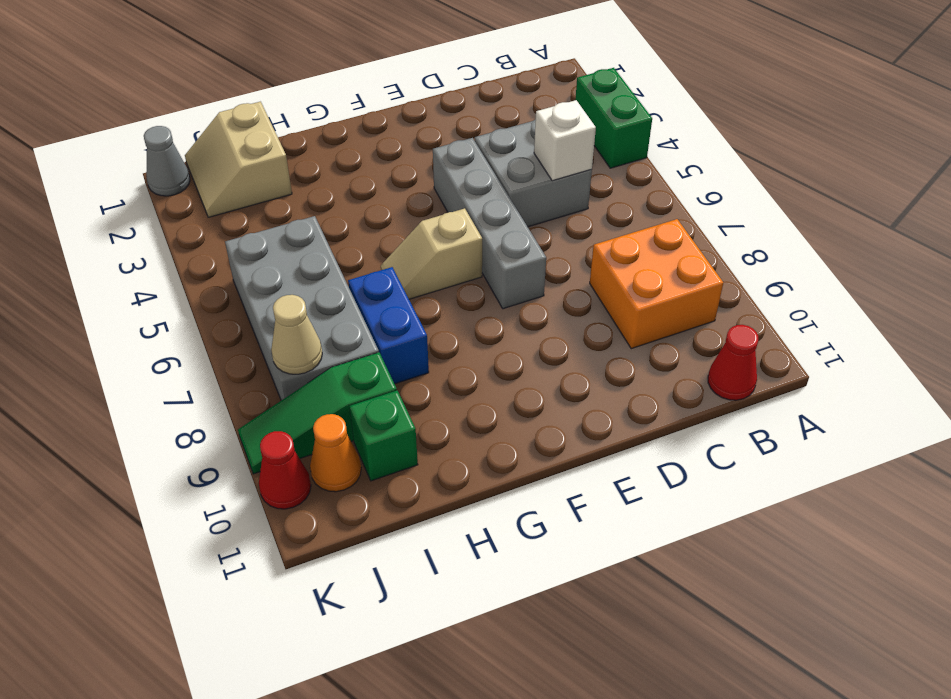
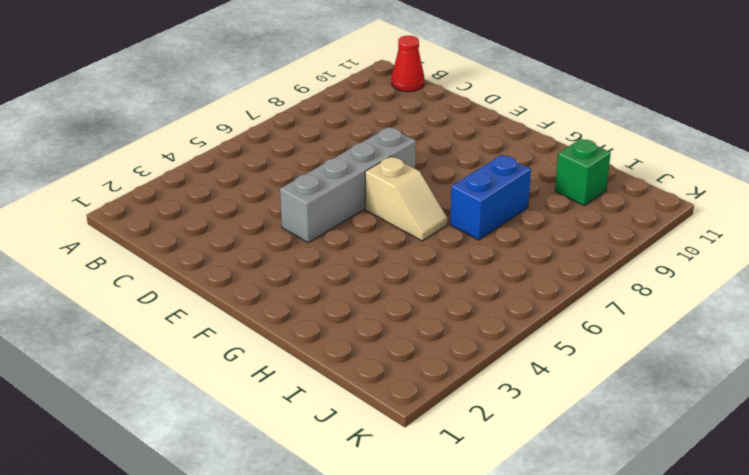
none -> green brick A3:A4 level 1
none -> orange brick B8:C9 level 1
none -> grey brick C4:D5 level 1

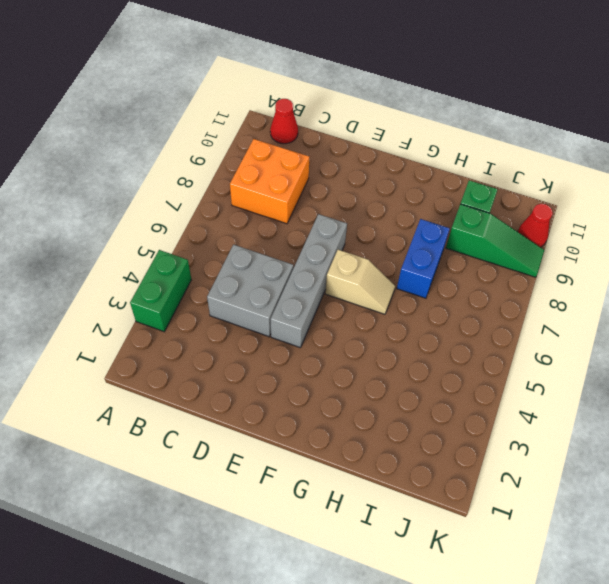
none -> tan slope I1:J2 level 1 top I
none -> grey brick I5:J8 level 1
none -> orange cone J10 level 1

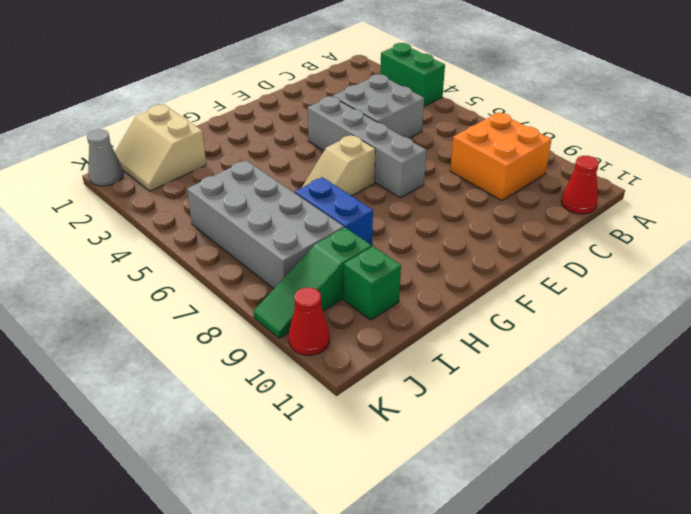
none -> orange cone J10 level 1
none -> white brick C5 level 2
none -> tan cone J8 level 2

